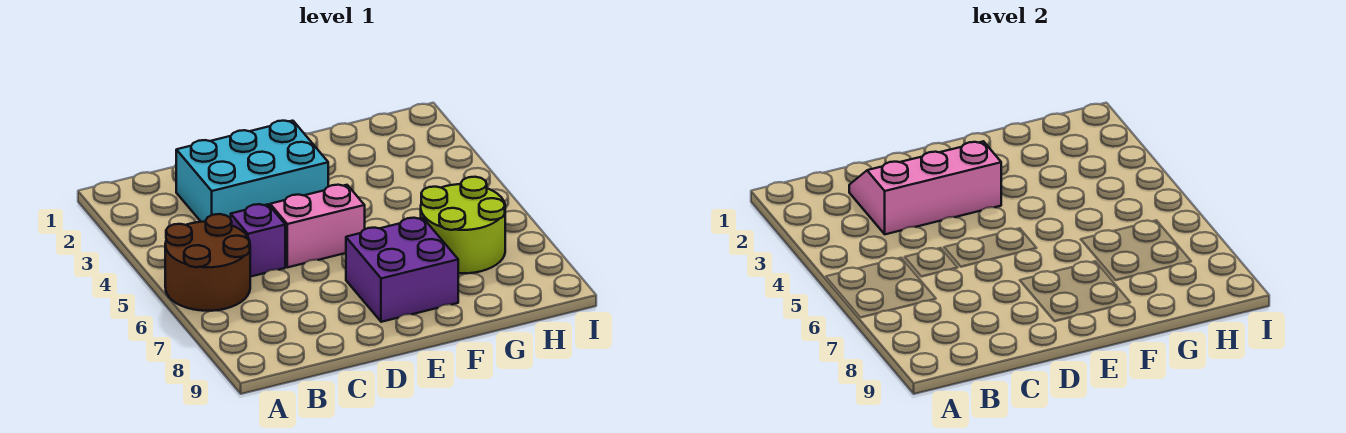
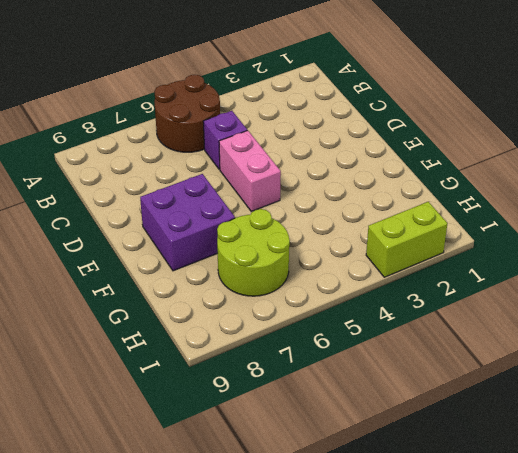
lime brick I2:I3 level 1 -> none
none -> cyan brick C2:E3 level 1
none -> pink slope C2:E3 level 2 top 3

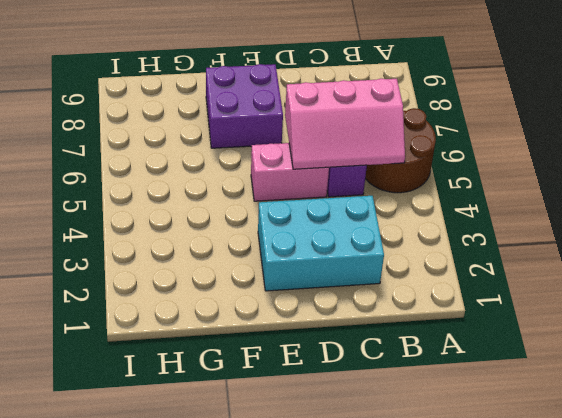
pink slope B5:D6 level 2 top 6 -> pink slope C2:E3 level 2 top 3
none -> lime round brick G6:H7 level 1

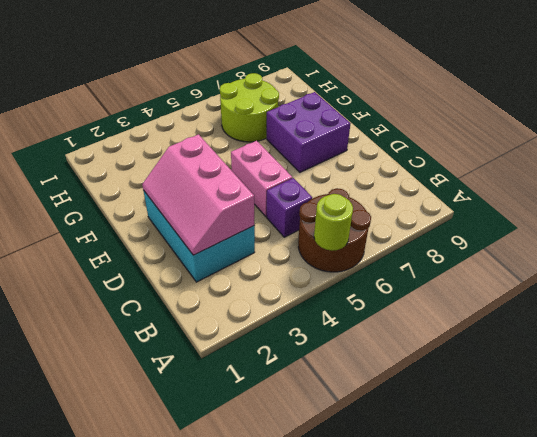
lime round brick A5 level 2 -> none

